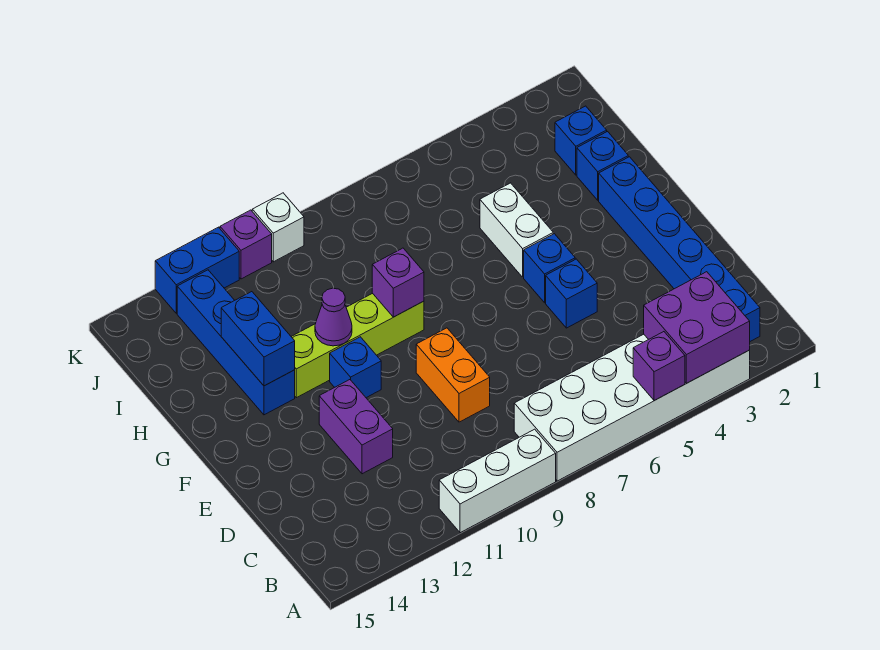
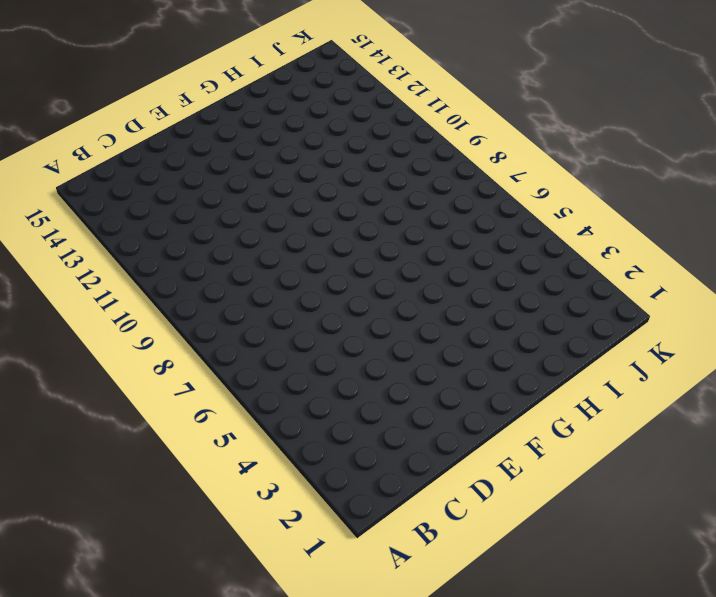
none -> white brick A3:B8 level 1
none -> white brick A9:A11 level 1
none -> blue brick B2:G2 level 1

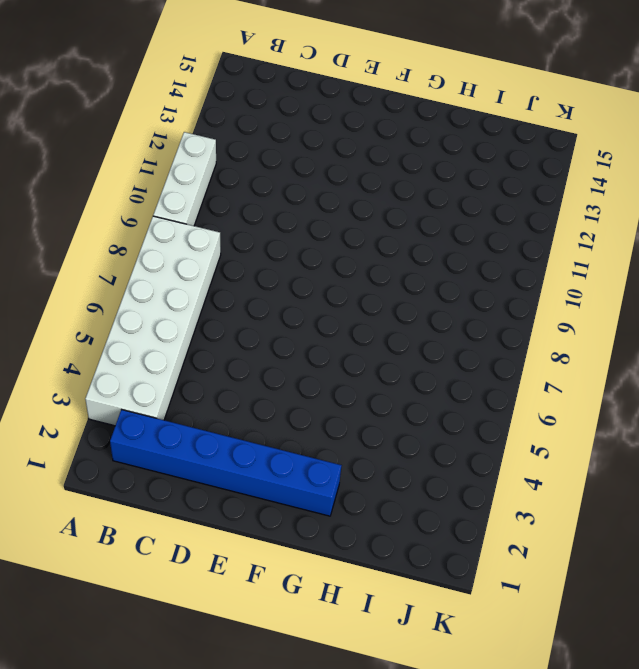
none -> orange brick D9:E9 level 1
none -> purple brick D12:E12 level 1
none -> blue brick E5 level 1

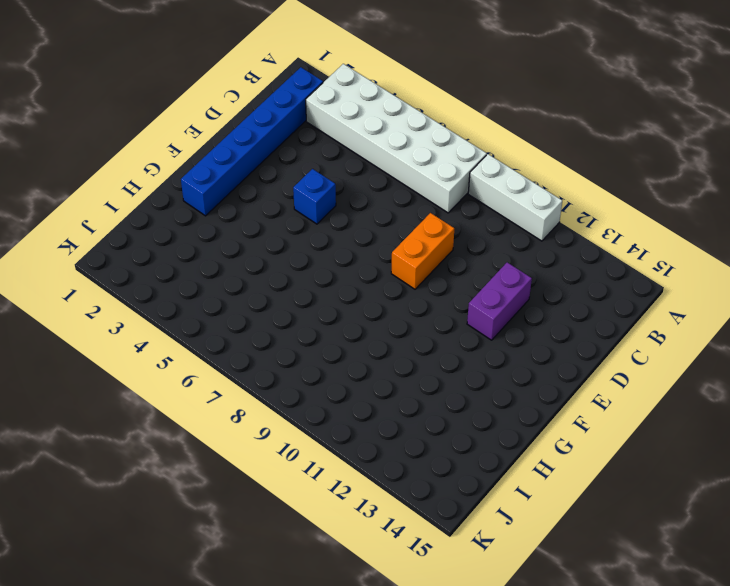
none -> blue brick F5 level 1
none -> blue brick F11 level 1
none -> white brick G5:H5 level 1

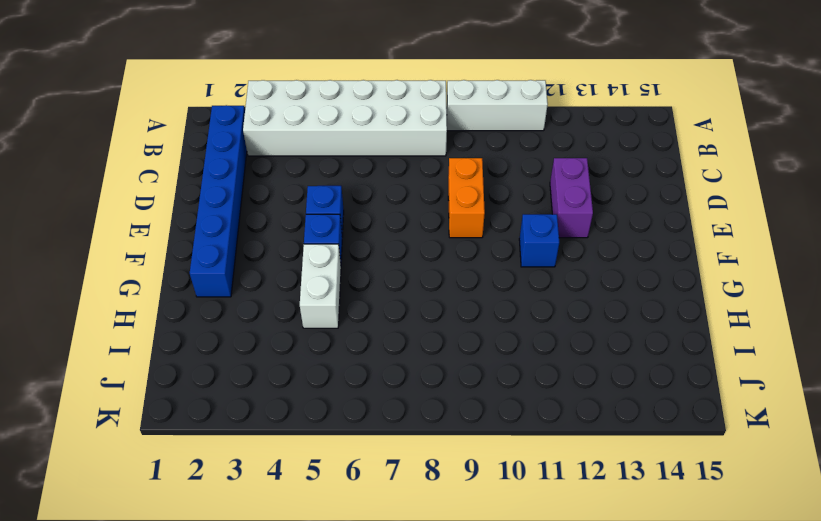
none -> lime brick G9:G12 level 1
none -> blue brick G13:J13 level 1
none -> blue brick H2 level 1

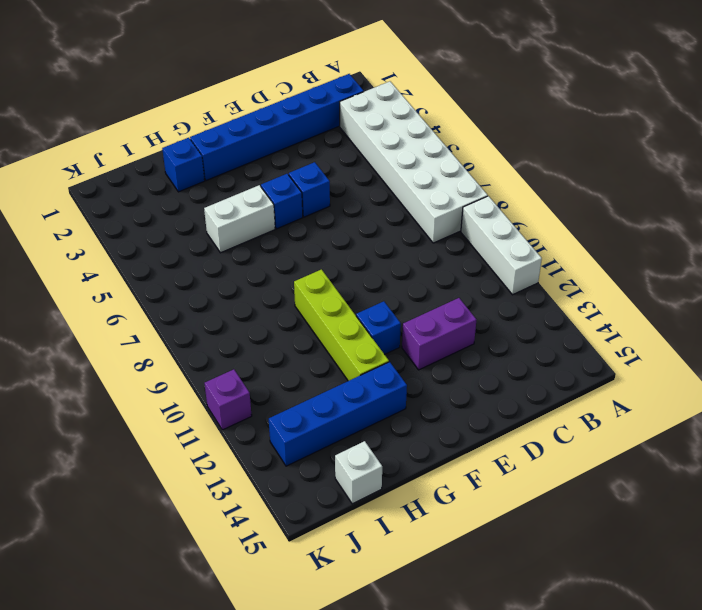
white brick I15 level 1 -> white brick K10 level 1
none -> orange brick D9:E9 level 1
none -> blue brick I2 level 1
none -> blue brick K12:K13 level 1

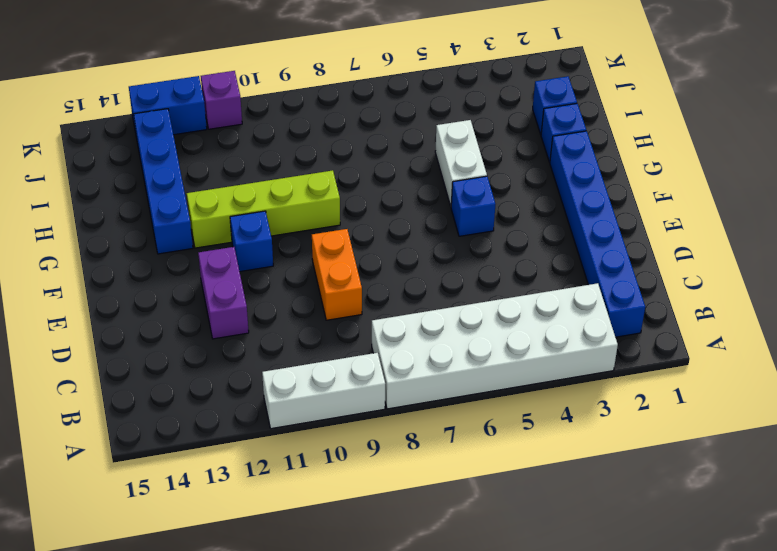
none -> blue brick E5 level 1
none -> white brick K10 level 1
none -> purple brick A3:B4 level 2

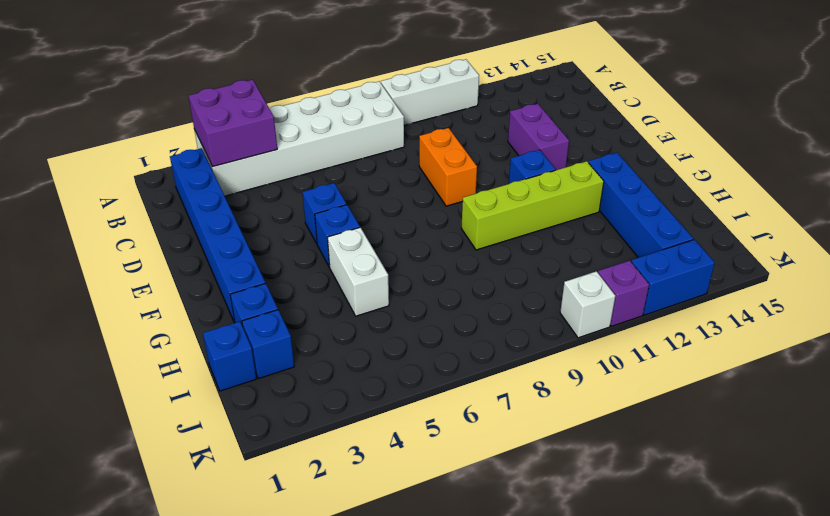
blue brick I1 level 1 -> none
none -> purple brick A5 level 2
none -> purple brick G9 level 2
none -> purple cone G11 level 2

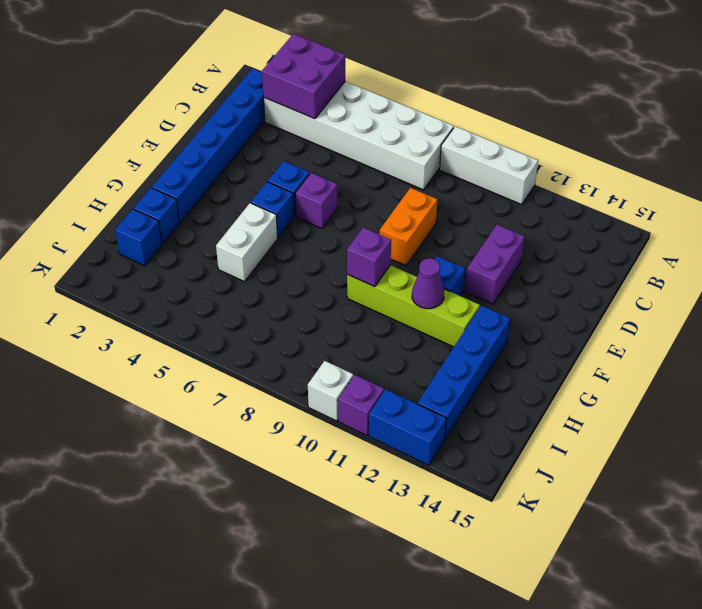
purple brick E6 level 1 -> purple brick A5 level 2
none -> blue brick G13:H13 level 2

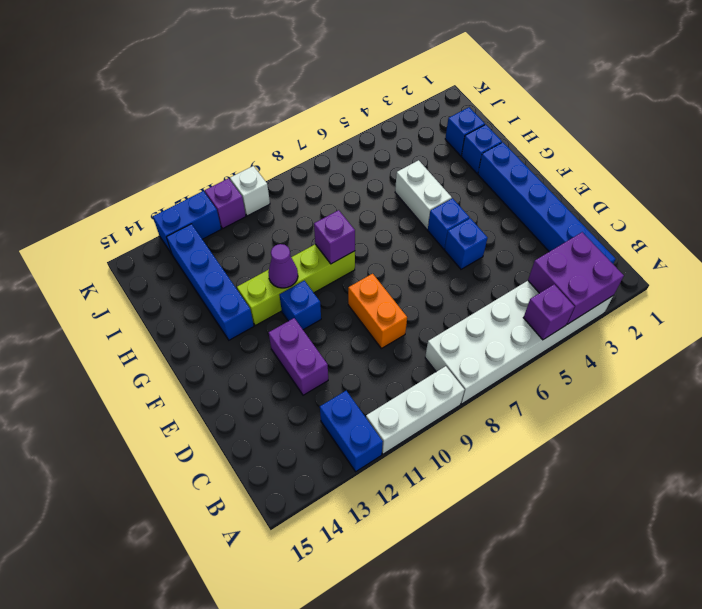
blue brick A12:B12 level 1 -> blue brick G13:H13 level 2

